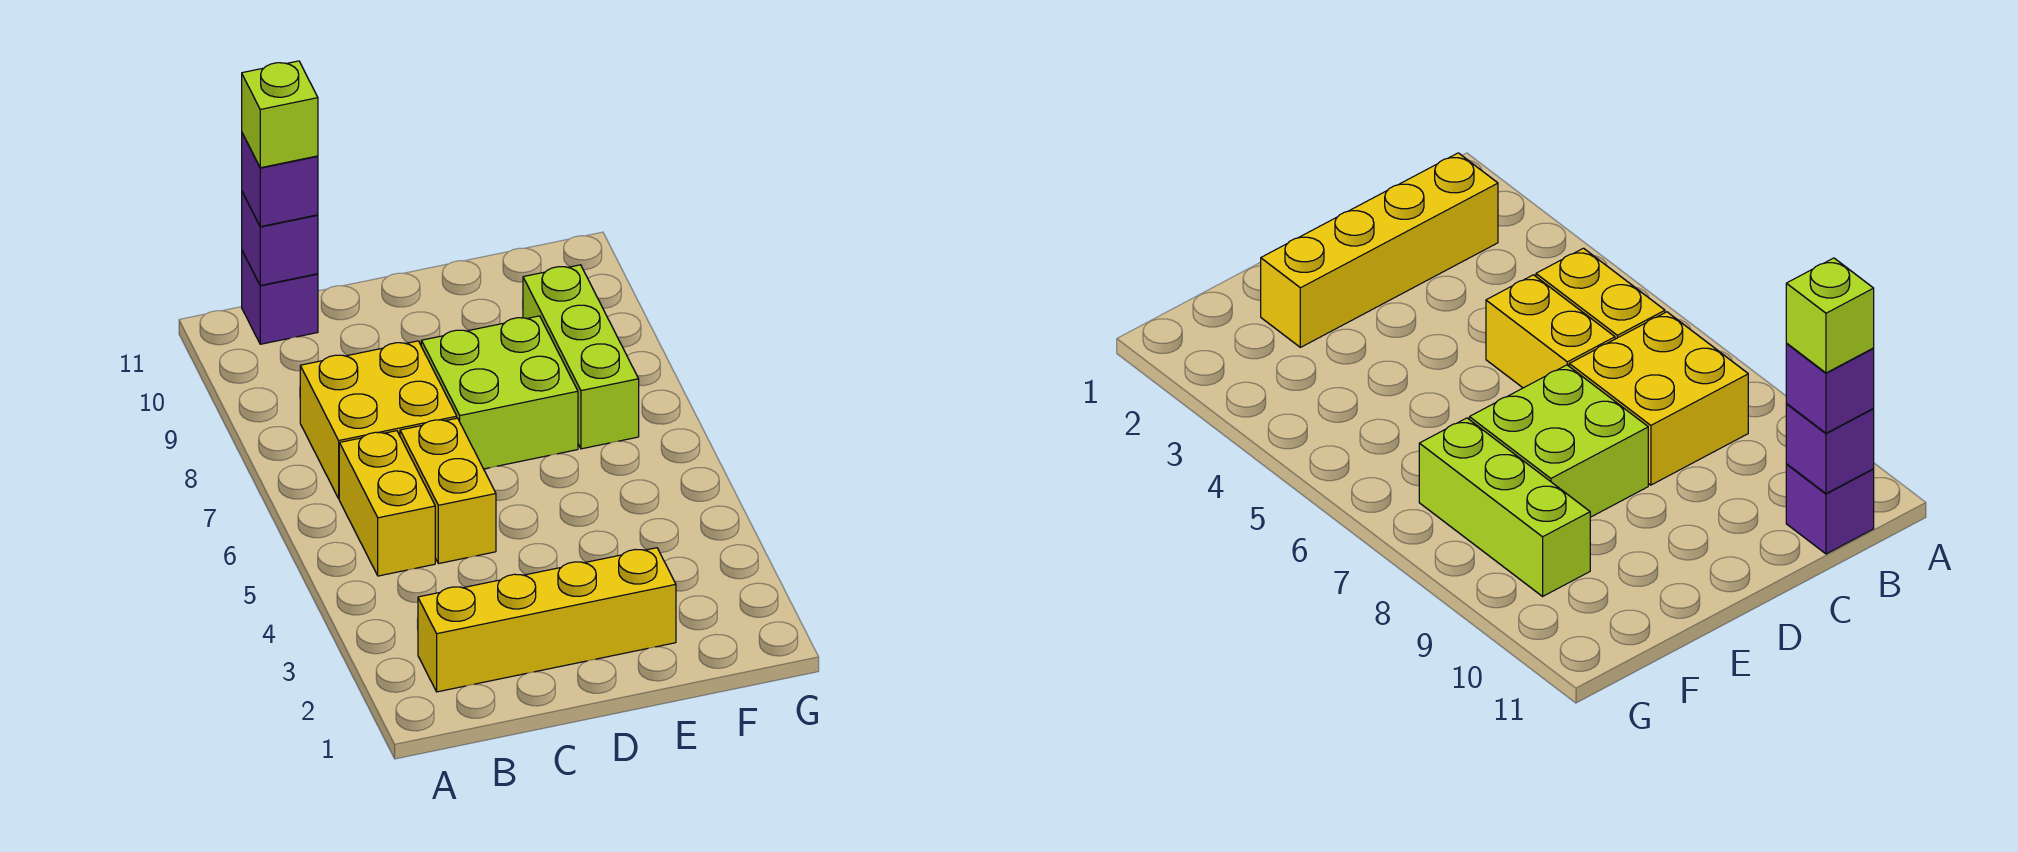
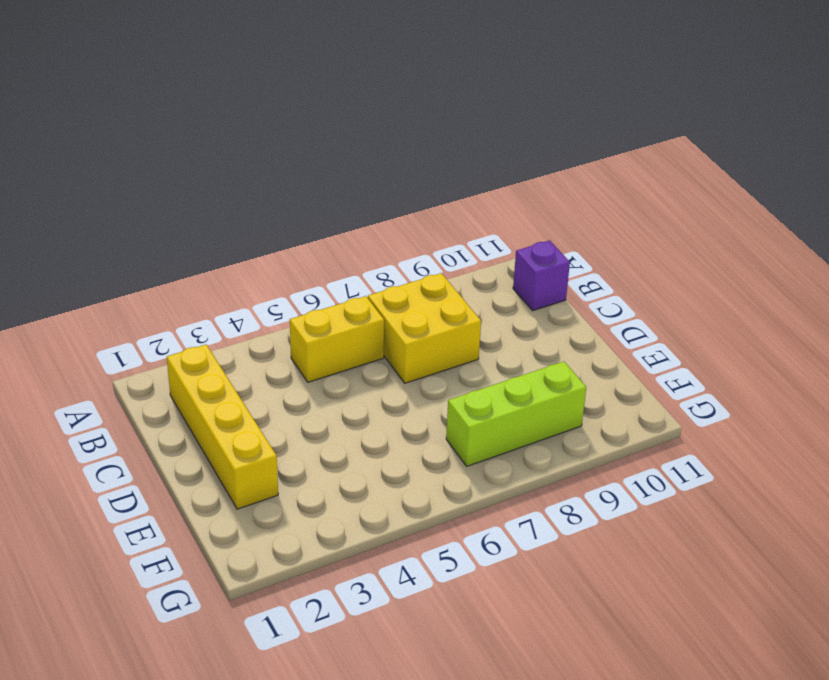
none -> yellow brick C5:C6 level 1
none -> lime brick D7:E8 level 1

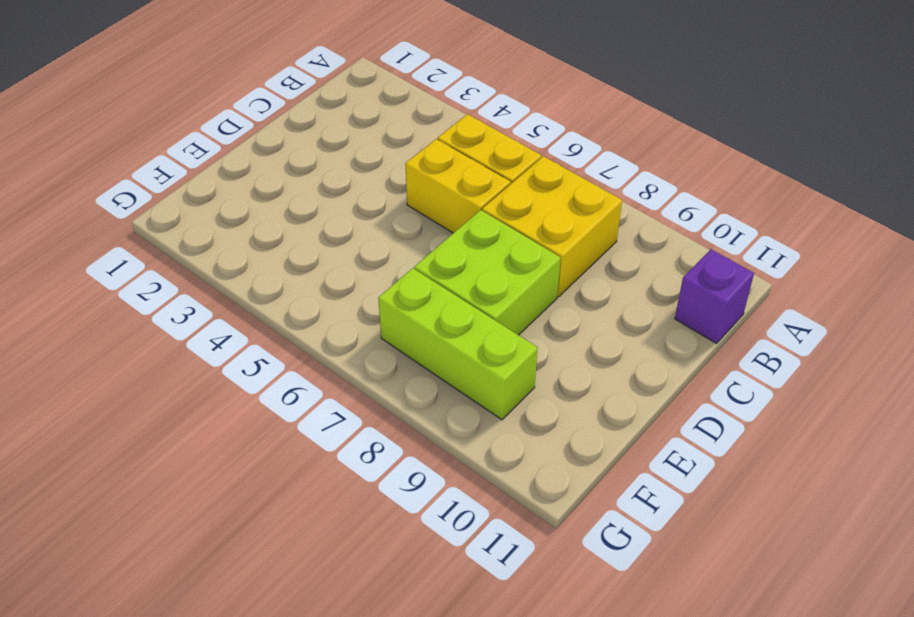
none -> yellow brick B2:E2 level 1
none -> purple brick B11 level 2

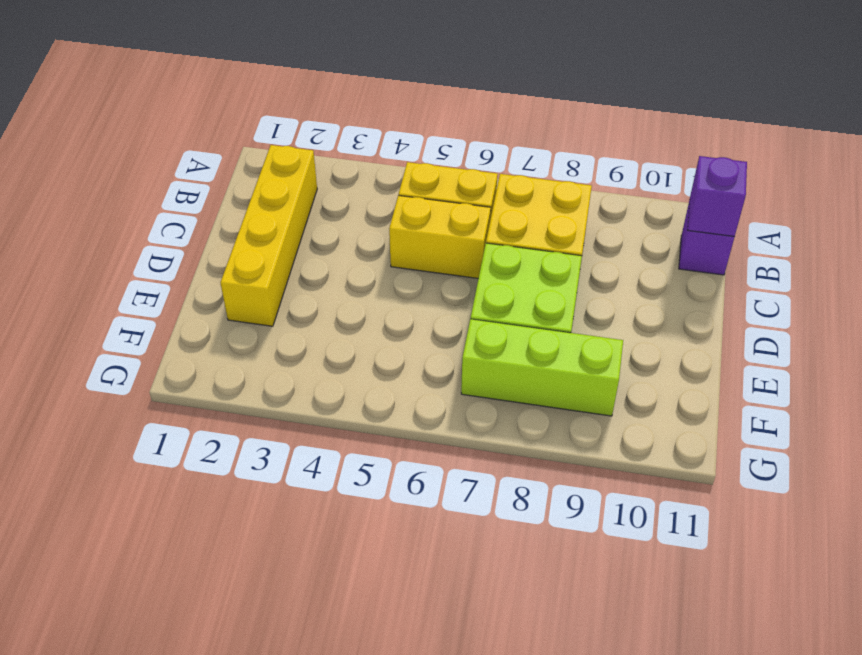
none -> purple brick B11 level 3
none -> lime brick B11 level 4

